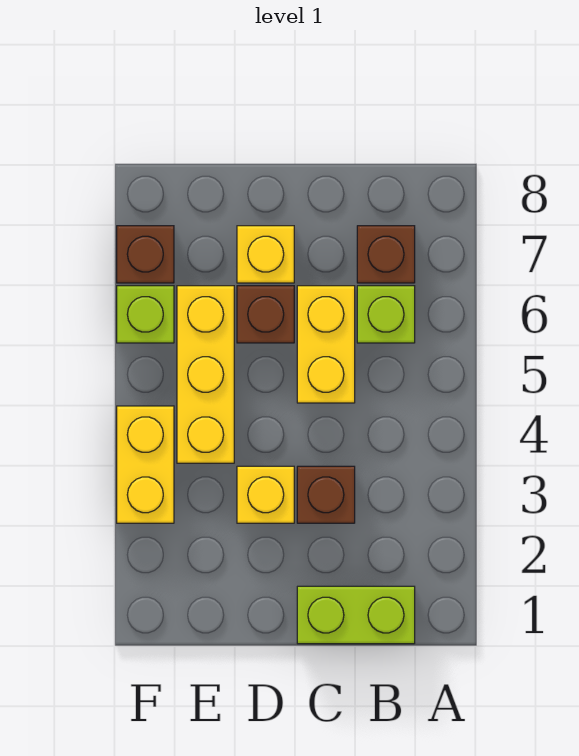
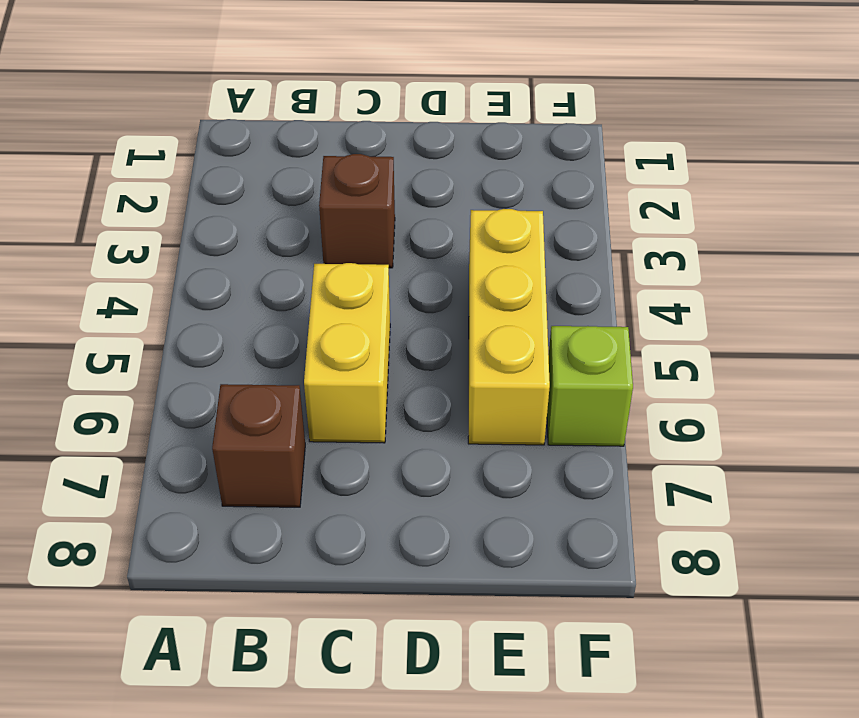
none -> lime brick B1:C1 level 1
none -> lime brick B6 level 1
none -> yellow brick D3 level 1

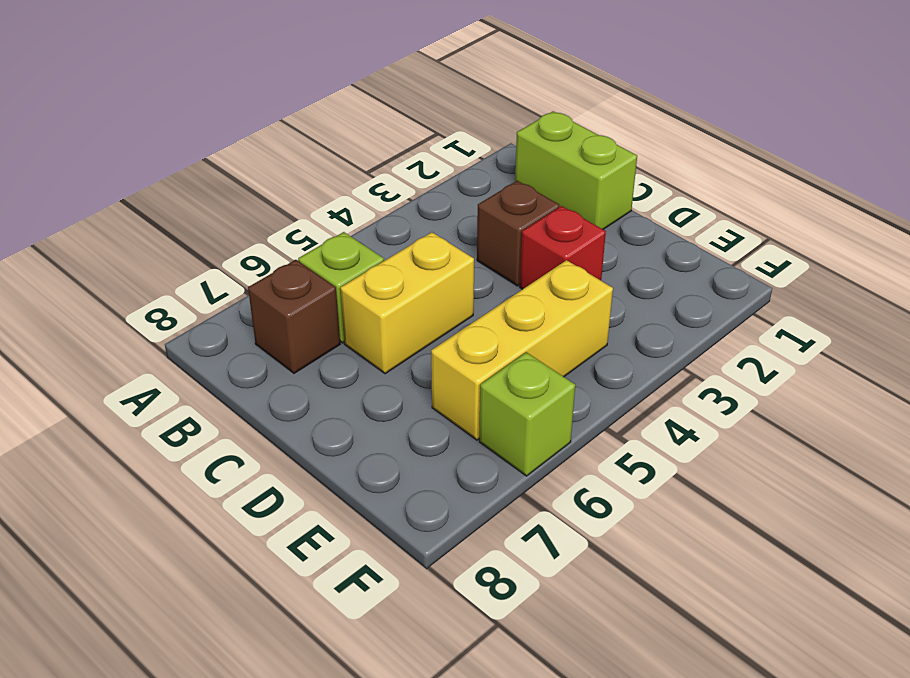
red brick D3 level 1 -> yellow brick D3 level 1
none -> brown brick D6 level 1
none -> yellow brick D7 level 1
none -> yellow brick F3:F4 level 1

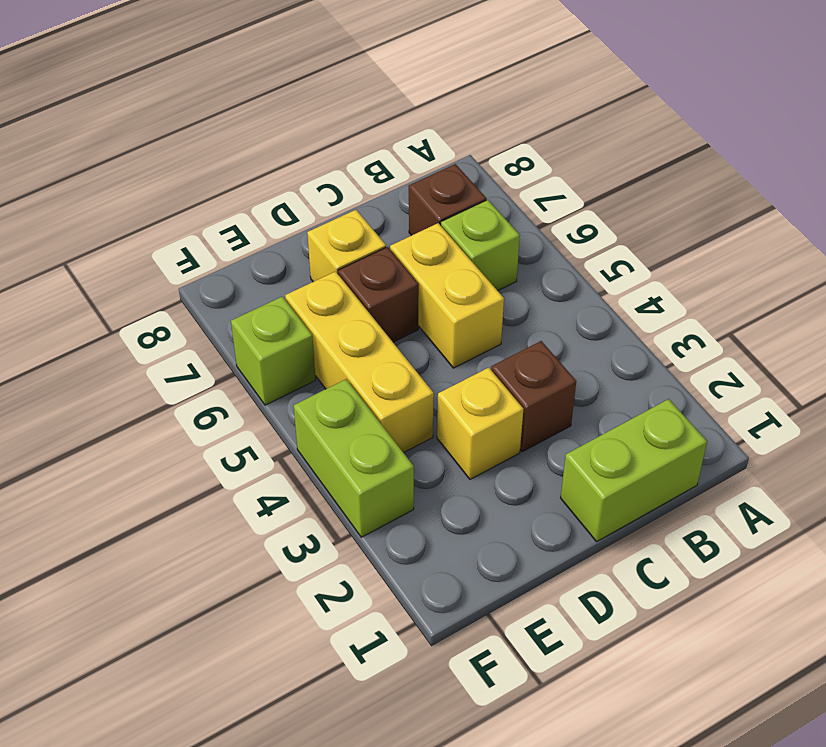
lime brick F3:F4 level 1 -> yellow brick F3:F4 level 1
none -> brown brick F7 level 1

